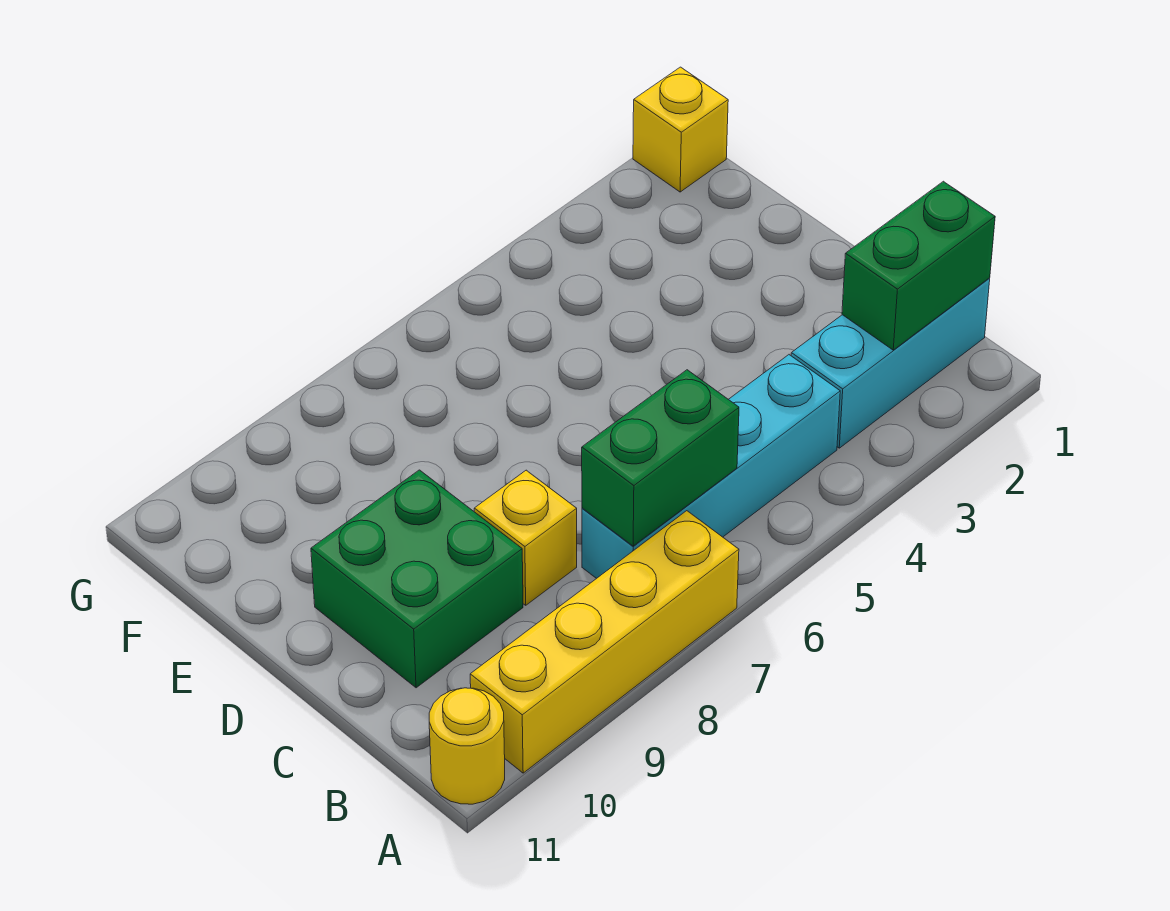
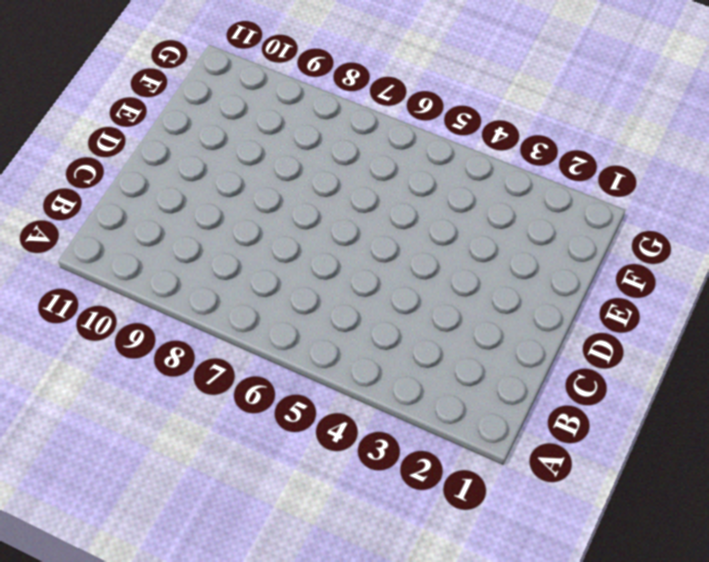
none -> yellow brick A7:A10 level 1
none -> yellow round brick A11 level 1

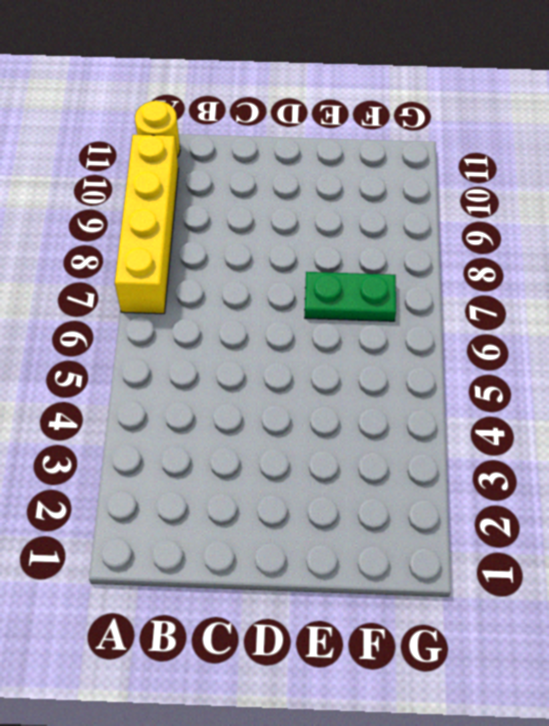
green plate E7:F7 level 1 -> none
none -> cyan brick B1:B3 level 1
none -> cyan brick B4:B7 level 1

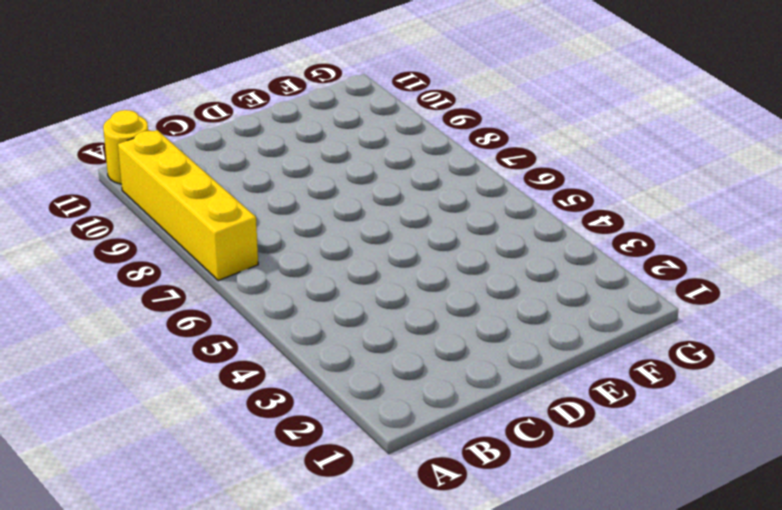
none -> cyan brick B1:B3 level 1
none -> cyan brick B4:B7 level 1

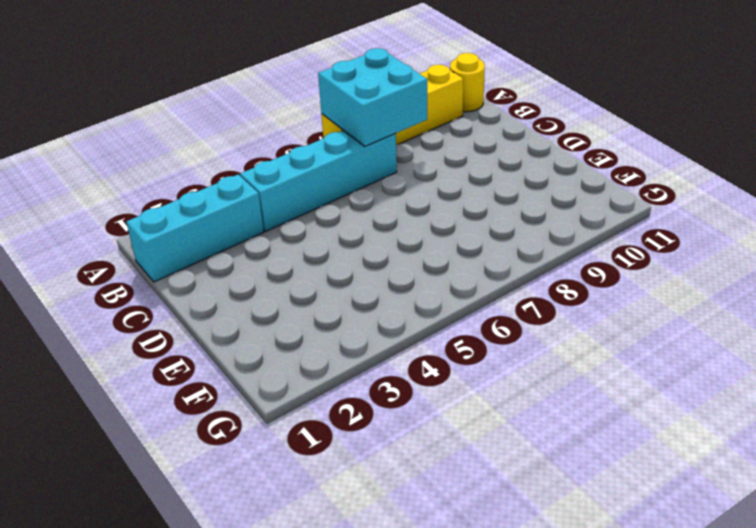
cyan brick A7:B8 level 2 -> green brick B6:B7 level 2
none -> yellow brick C8 level 1
none -> green brick C9:D10 level 1

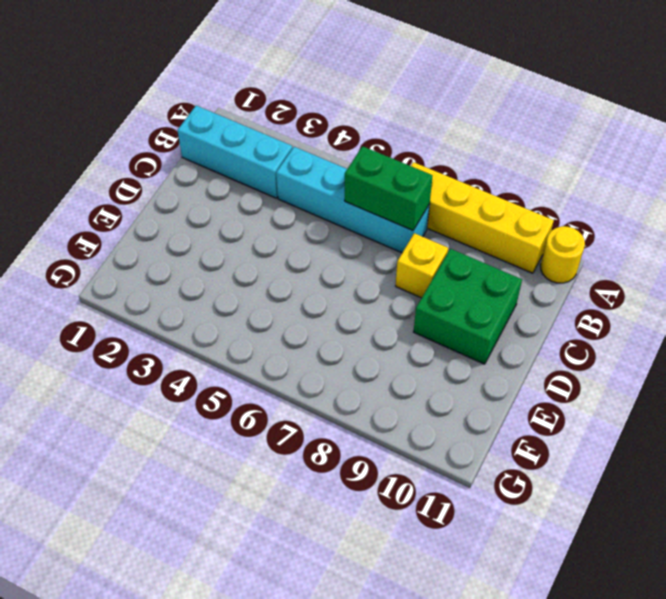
none -> yellow brick G1 level 1
none -> green brick B1:B2 level 2

